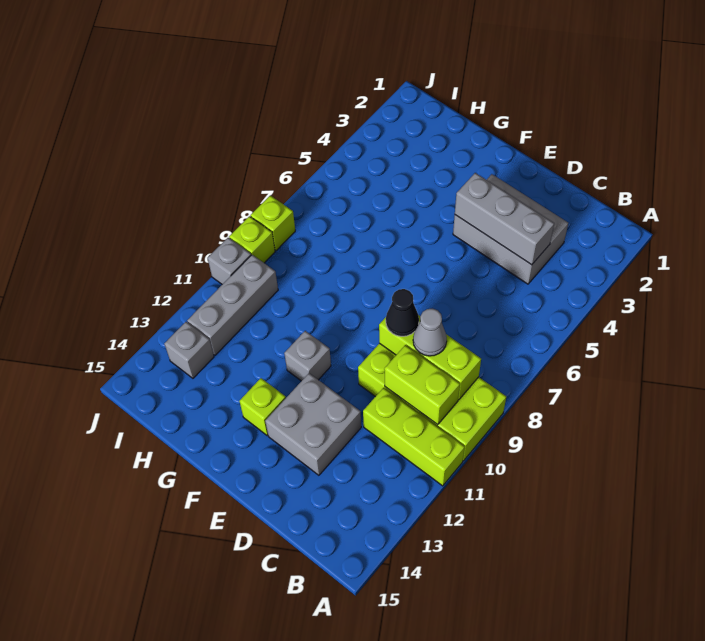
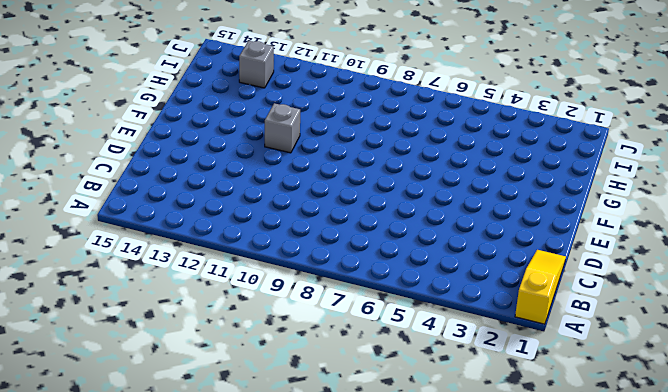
yellow slope A1:C1 level 1 top A -> none
none -> lime brick A9:D10 level 1
none -> lime brick A11:C11 level 1
none -> grey brick C3:E4 level 1

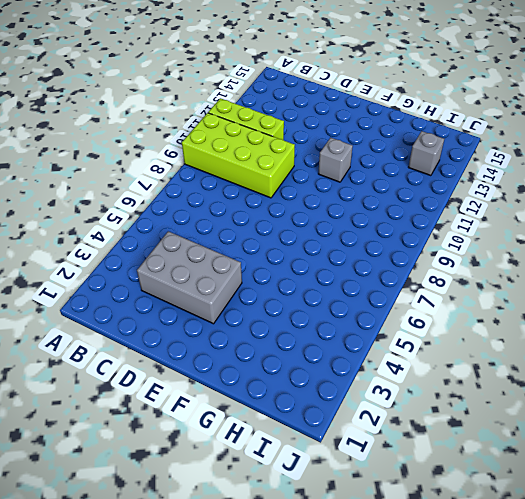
none -> grey brick D12:E13 level 1
none -> lime brick F13 level 1
none -> grey brick I10:I12 level 1

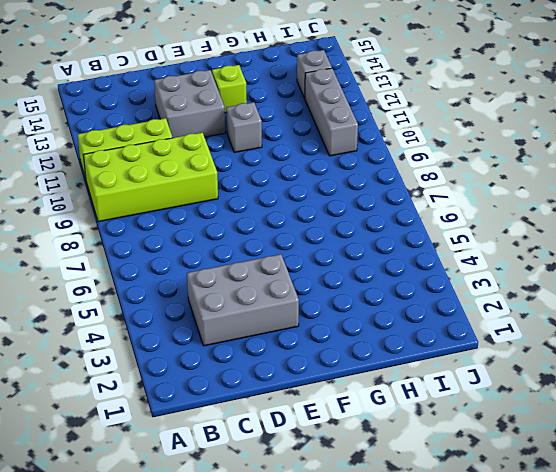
none -> lime brick J8 level 1
none -> lime brick J9 level 1
none -> grey brick J10 level 1

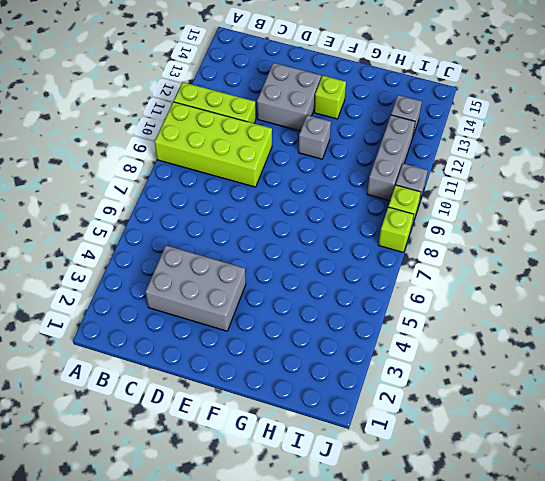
none -> lime brick B9:D9 level 2
none -> lime brick B10:C10 level 2
none -> grey brick C4:E4 level 2

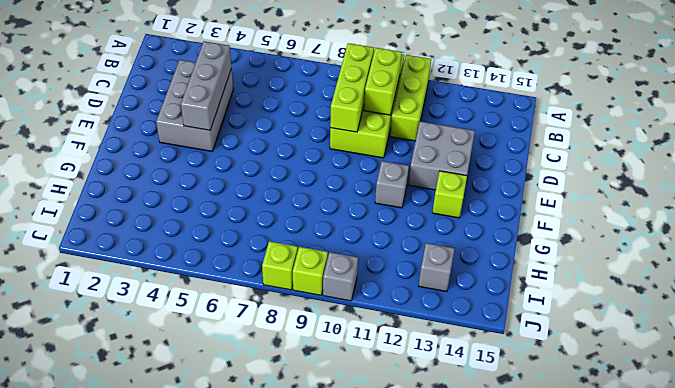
none -> grey brick I10:I12 level 1
none -> grey cone C9 level 3
none -> black cone D9 level 3

